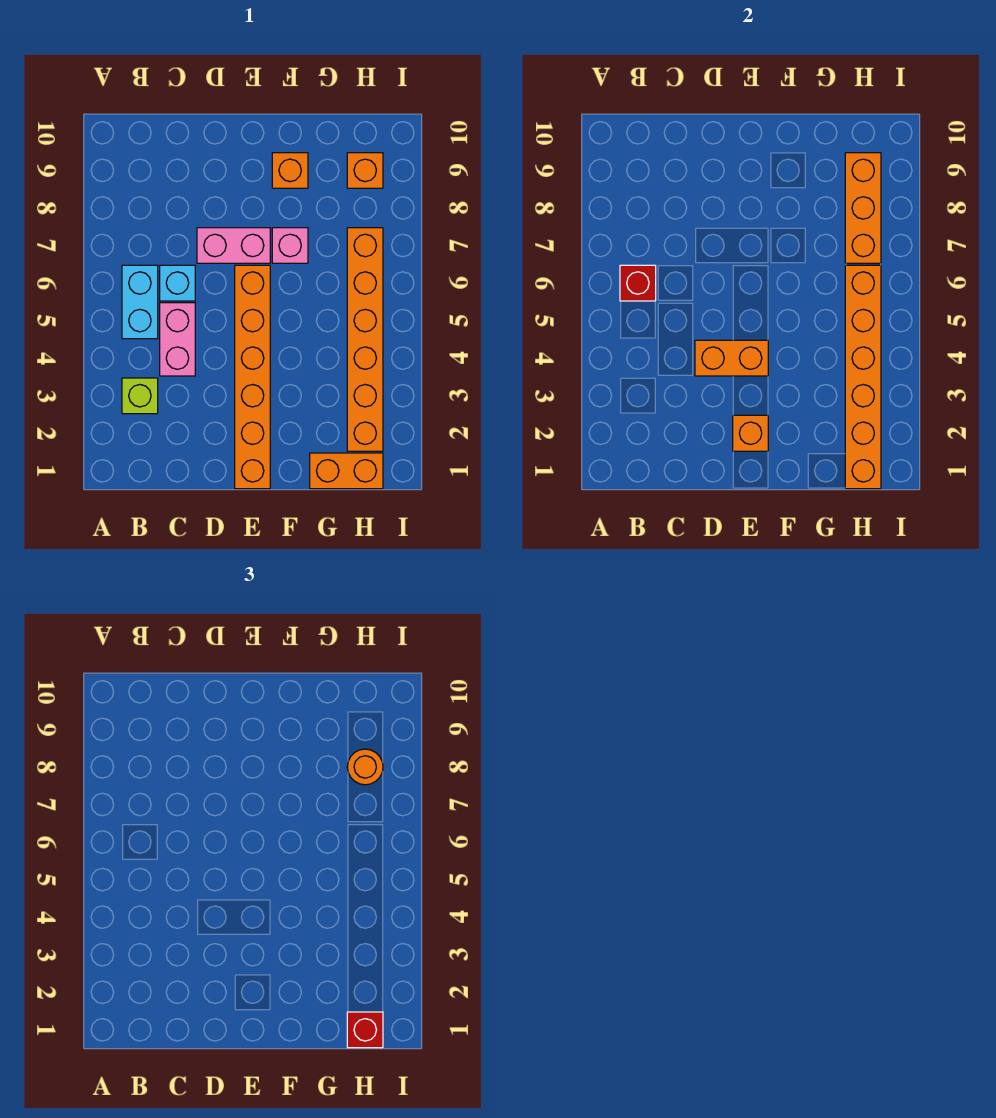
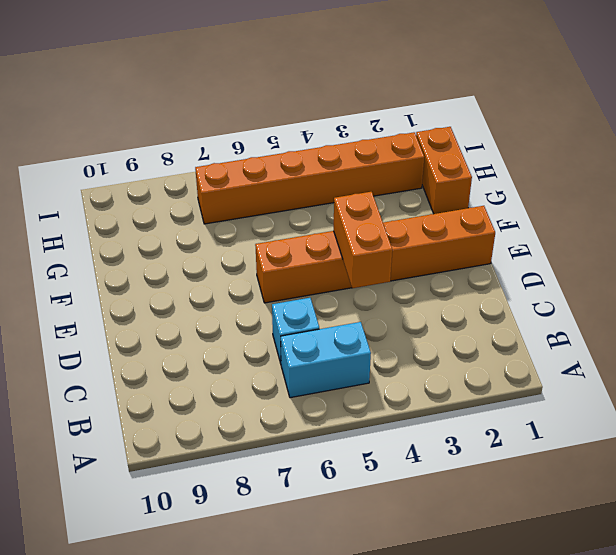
none -> lime brick B3 level 1
none -> pink brick C4:C5 level 1
none -> pink brick D7:E7 level 1

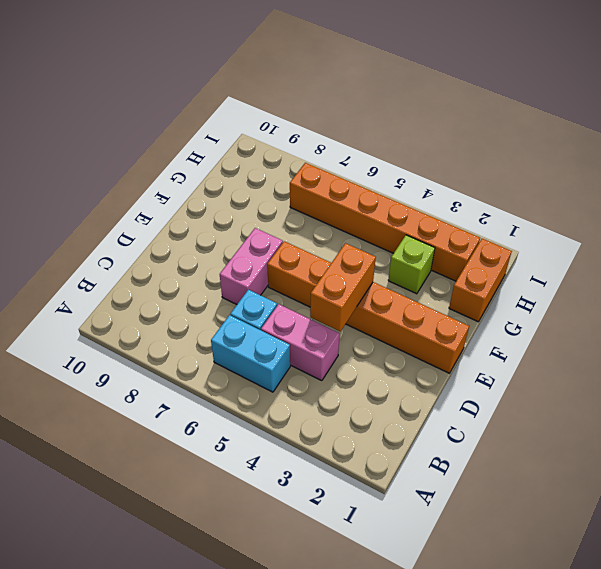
lime brick G3 level 1 -> lime brick B3 level 1
none -> pink brick F7 level 1
none -> orange brick F9 level 1
none -> orange brick H9 level 1

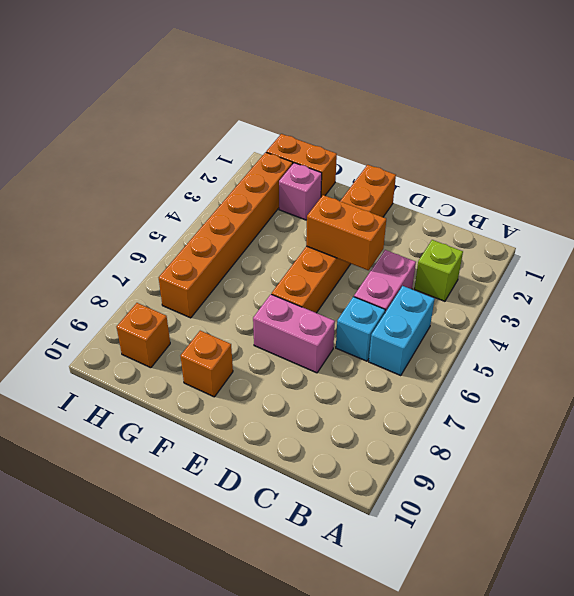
pink brick G2 level 1 -> pink brick F7 level 1
none -> red brick B6 level 2
none -> orange brick E2 level 2
none -> orange brick H1:H6 level 2

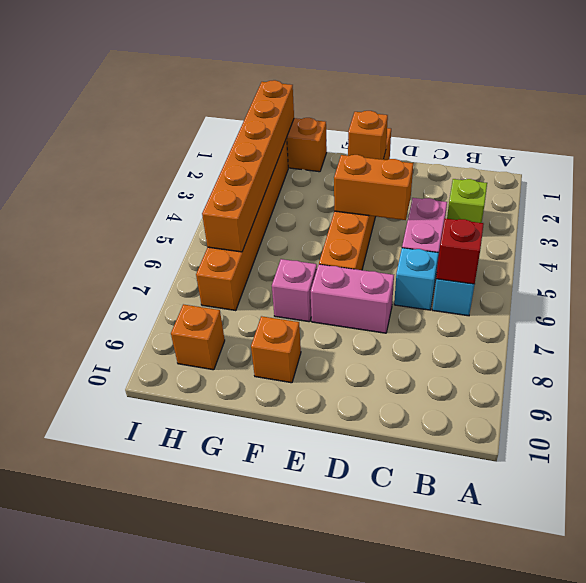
none -> orange brick H7:H9 level 2
none -> red brick H1 level 3
none -> orange round brick H8 level 3

